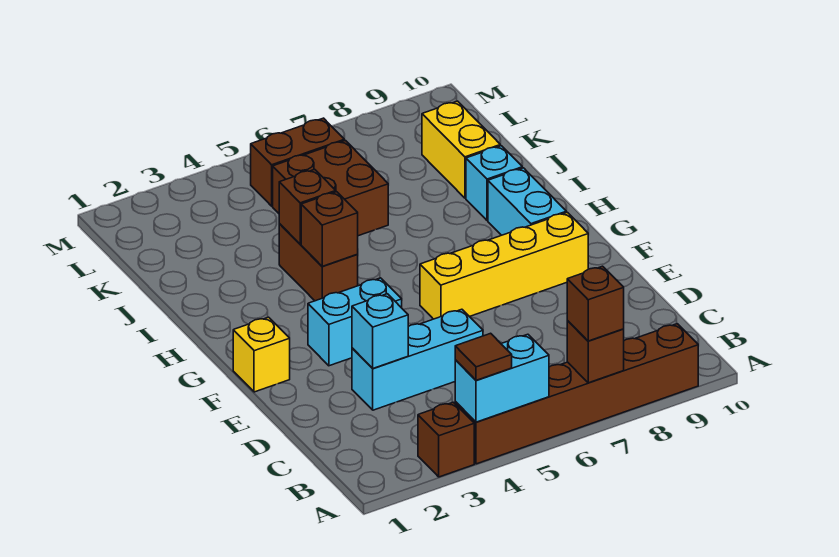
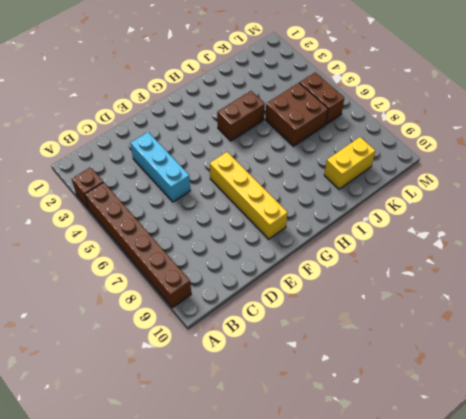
none -> yellow brick F1 level 1
none -> cyan brick F3:F4 level 1
none -> cyan brick G9:H9 level 1

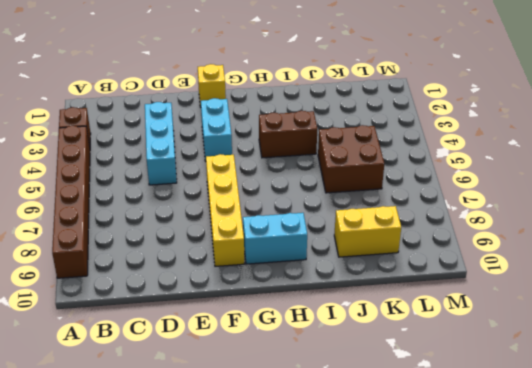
none -> cyan brick I9 level 1
none -> brown brick L5:L6 level 1
none -> cyan brick A4:A5 level 2

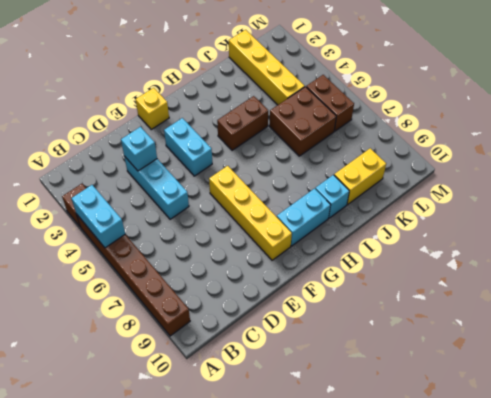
yellow brick K1:K4 level 1 -> none
none -> brown brick A7 level 2
none -> brown brick H4 level 2
none -> brown brick I4 level 2

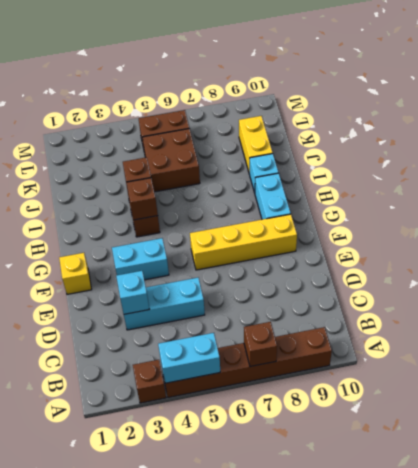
none -> brown tile A4 level 3
none -> brown brick A7 level 3

